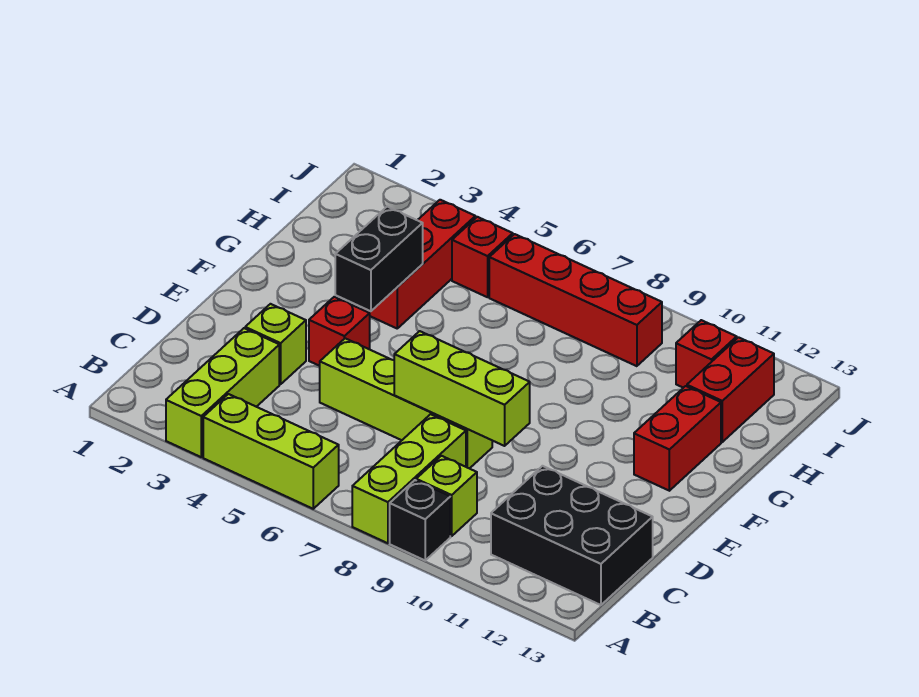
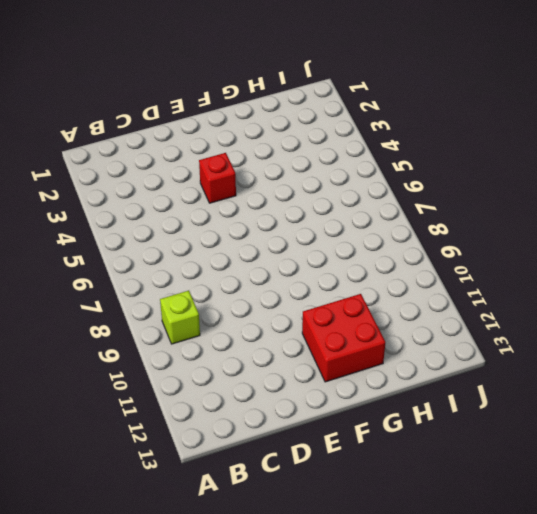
red brick F11:G12 level 1 -> red brick F12:G12 level 1
none -> lime brick A3:C3 level 1
none -> lime brick A4:A6 level 1
none -> lime brick A8:C8 level 1

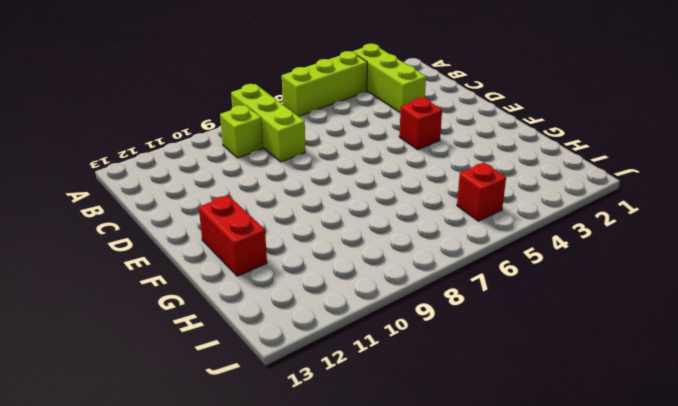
none -> black brick A9 level 1
none -> black brick B11:C13 level 1
none -> lime brick D3 level 1

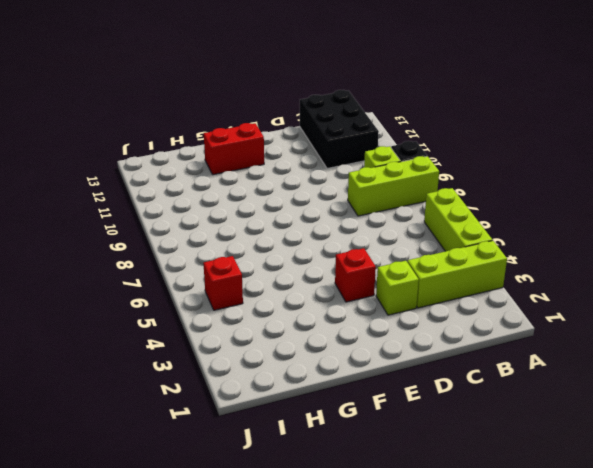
none -> lime brick D5:D8 level 1
none -> red brick G4:I4 level 1
none -> red brick H12:I12 level 1

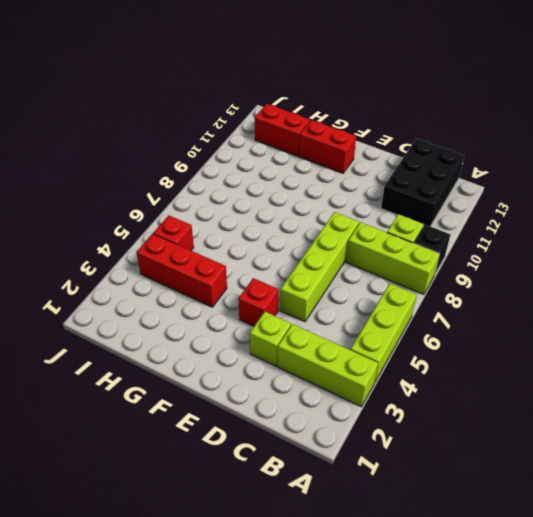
none -> red brick I6:I9 level 1
none -> red brick I11 level 1
none -> lime brick D7:D9 level 2

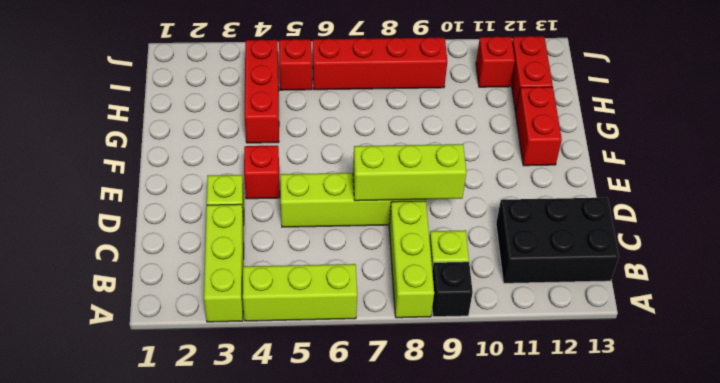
none -> black brick F4:G4 level 2

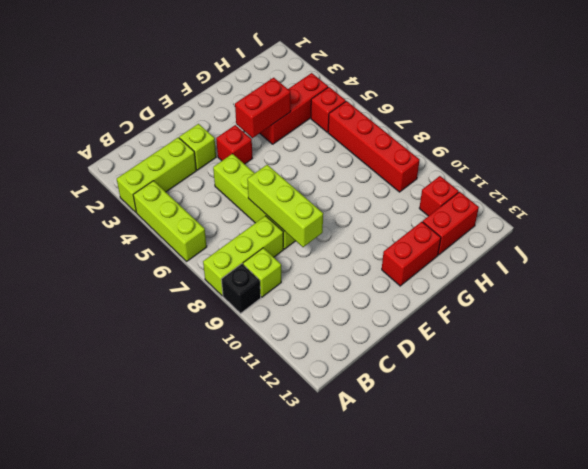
red brick F4:G4 level 2 -> black brick F4:G4 level 2
none -> black brick B11:C13 level 1

